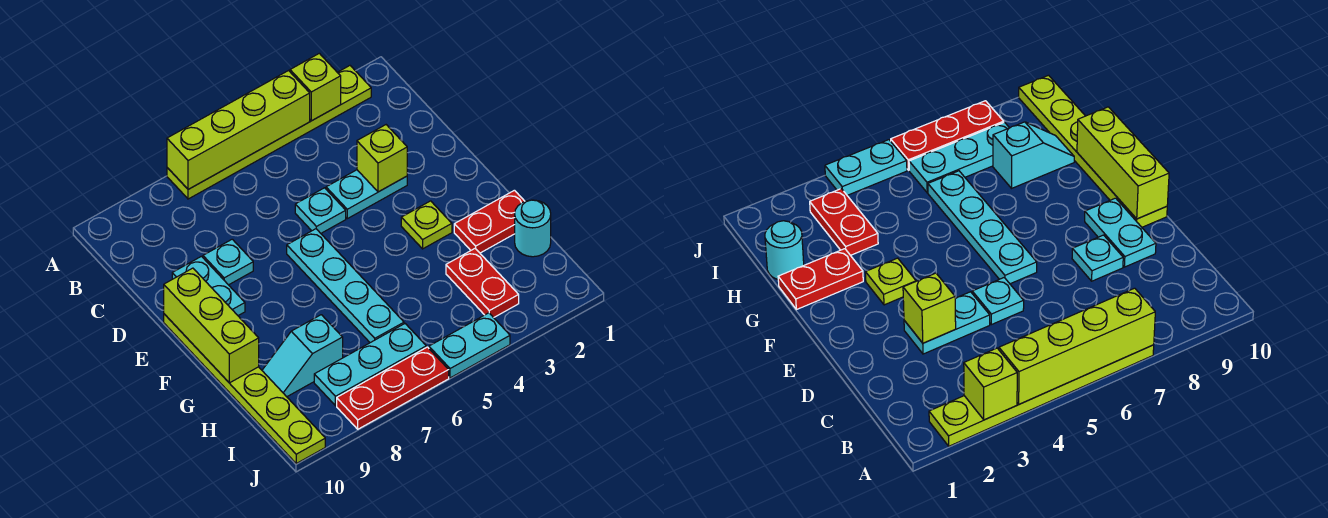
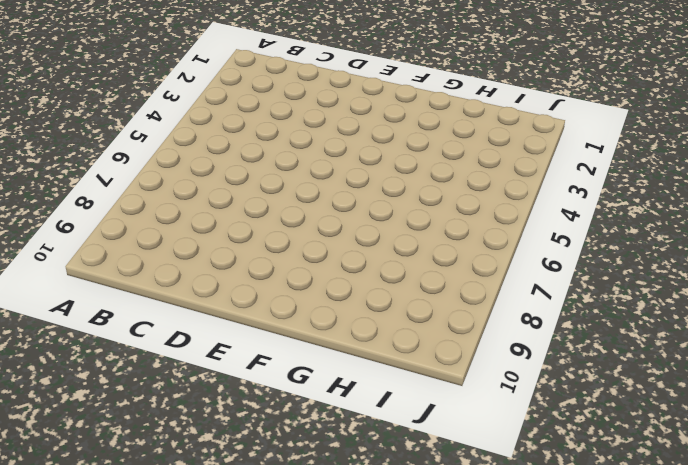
none -> lime plate A2:A7 level 1
none -> cyan plate D3:D4 level 1
none -> cyan plate D5 level 1

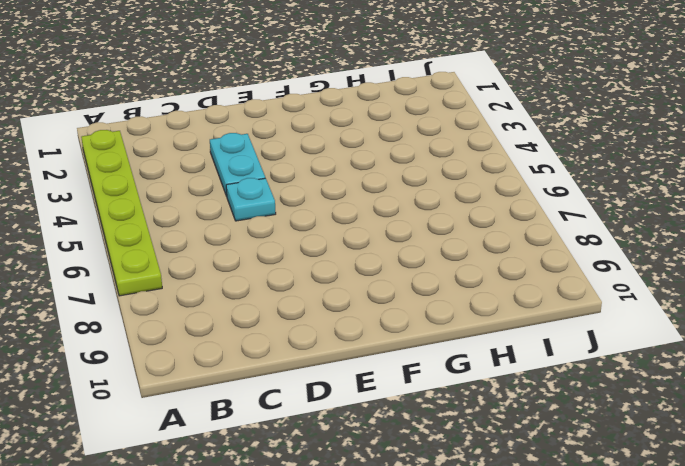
none -> cyan plate D8 level 1
none -> cyan plate D9:E9 level 1
none -> cyan plate E6:H6 level 1

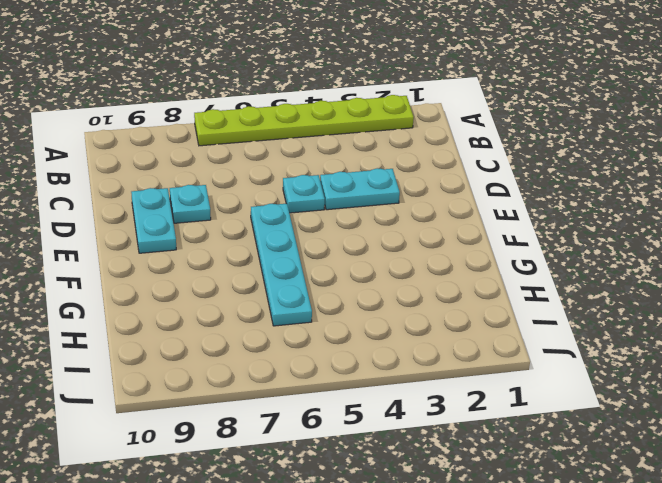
none -> lime plate E10:J10 level 1
none -> lime plate F3 level 1
none -> red plate G1:G2 level 1

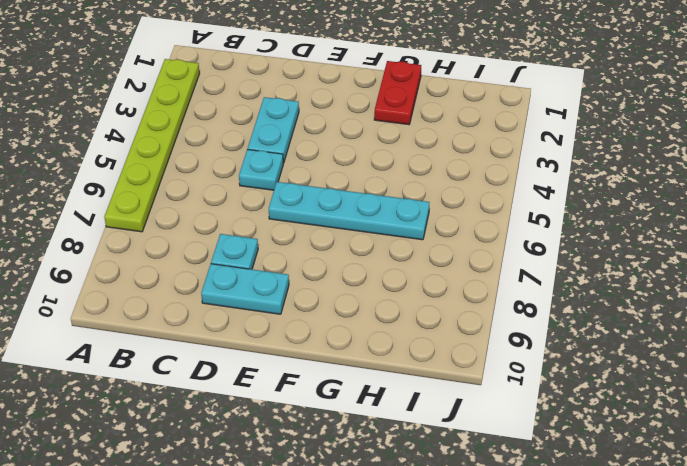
none -> lime plate E10:J10 level 1
none -> lime plate F3 level 1
none -> cyan round brick H1 level 1

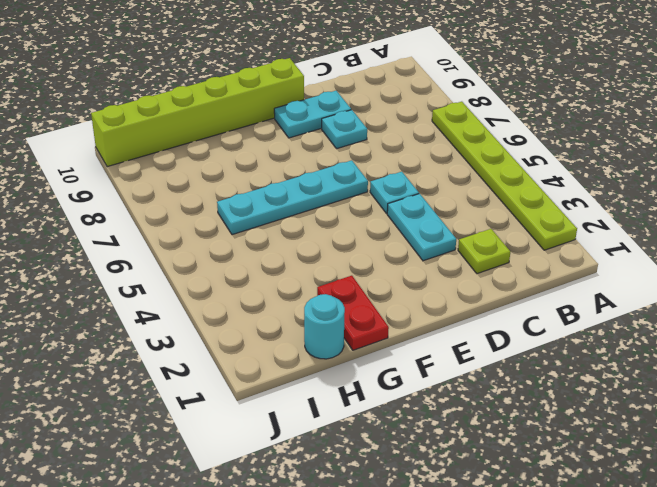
lime plate C2 level 1 -> lime plate F3 level 1
lime brick E10:J10 level 1 -> lime plate E10:J10 level 1
none -> red plate H3:I3 level 1
none -> cyan slope H8:H9 level 1 top 8
none -> cyan plate I6:I8 level 1

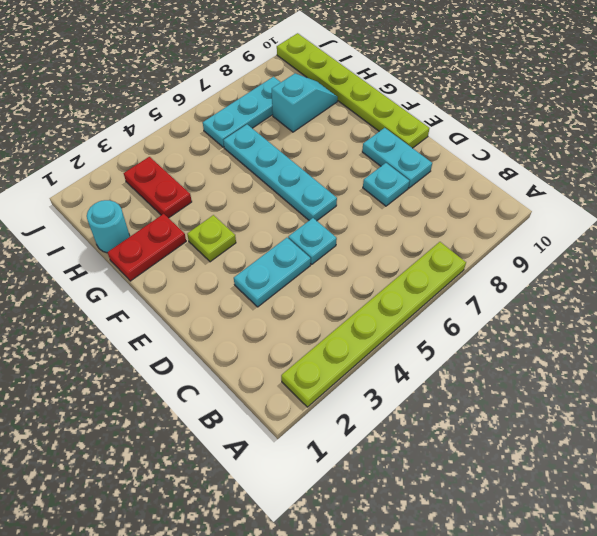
none -> cyan plate J4:J5 level 1
none -> red plate J6:J8 level 1
none -> lime brick A3 level 2

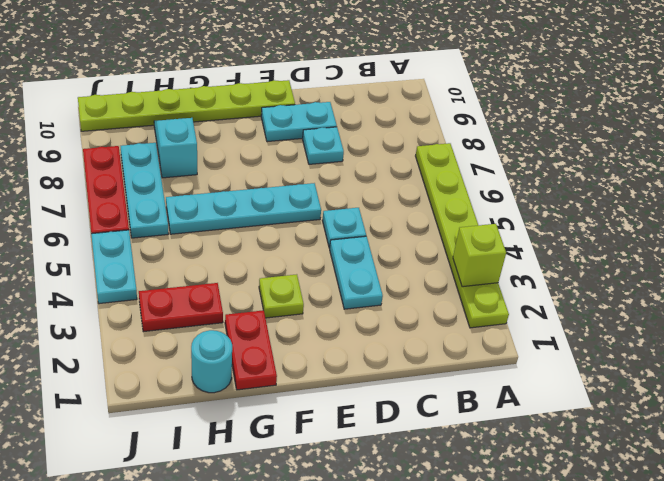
none -> lime brick A4:A7 level 2
none -> lime brick D3 level 2
none -> lime brick E10:G10 level 2

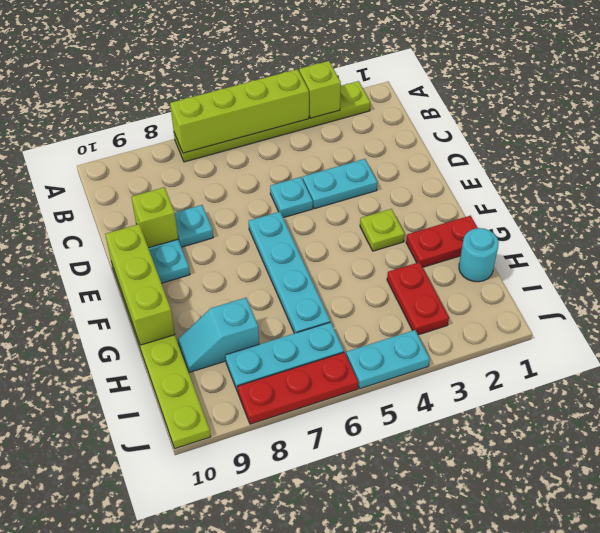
lime brick D9 level 2 -> lime brick D3 level 2

